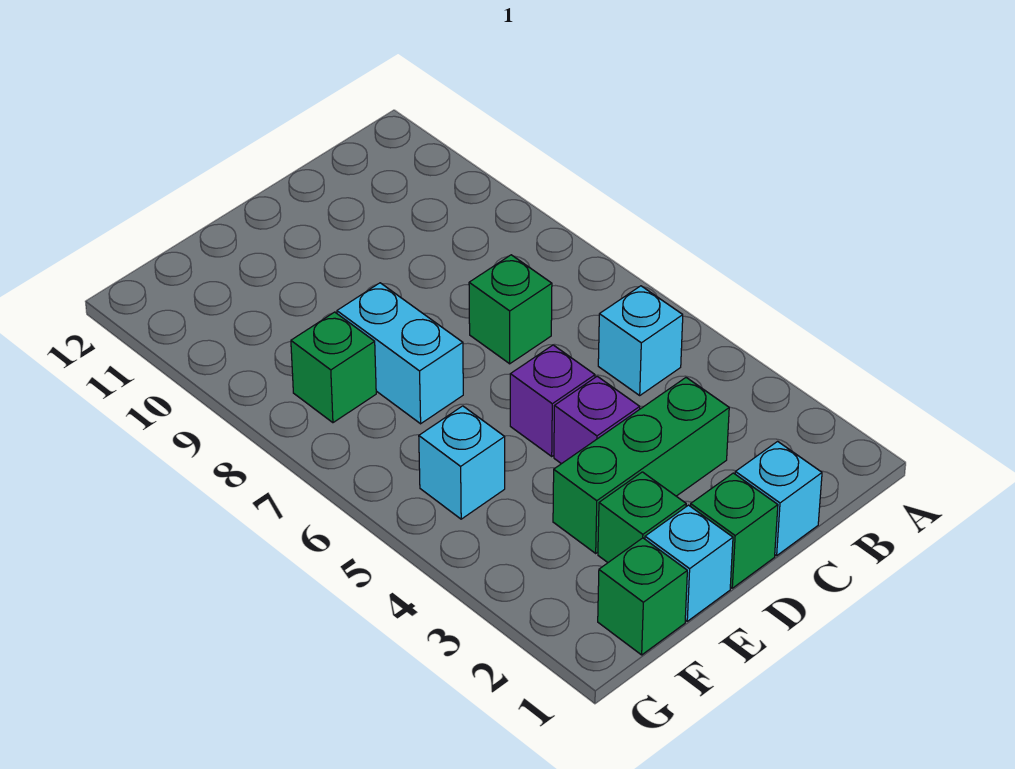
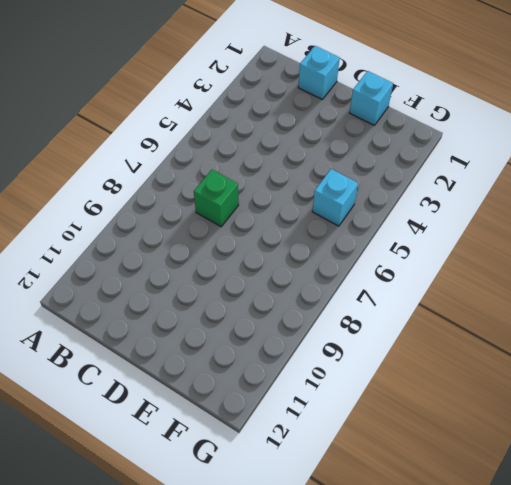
none -> cyan brick B5 level 1
none -> green brick C3:E3 level 1
none -> green brick D1 level 1

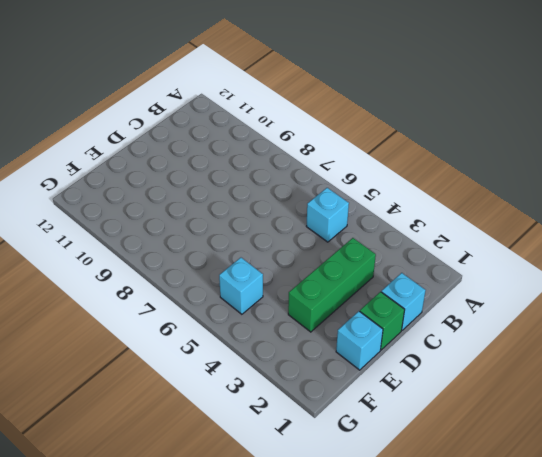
none -> green brick C7 level 1
none -> purple brick D4 level 1
none -> purple brick D5 level 1

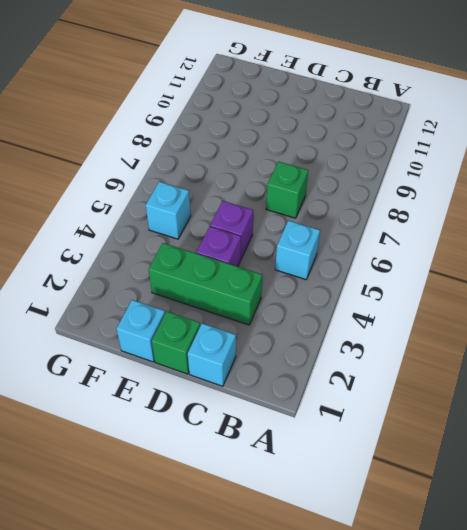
none -> green brick E2 level 1
none -> cyan brick E7:E8 level 1
none -> green brick F1 level 1

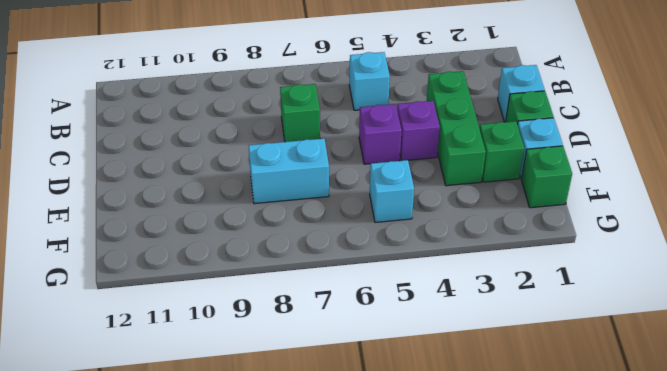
none -> green brick F8 level 1

